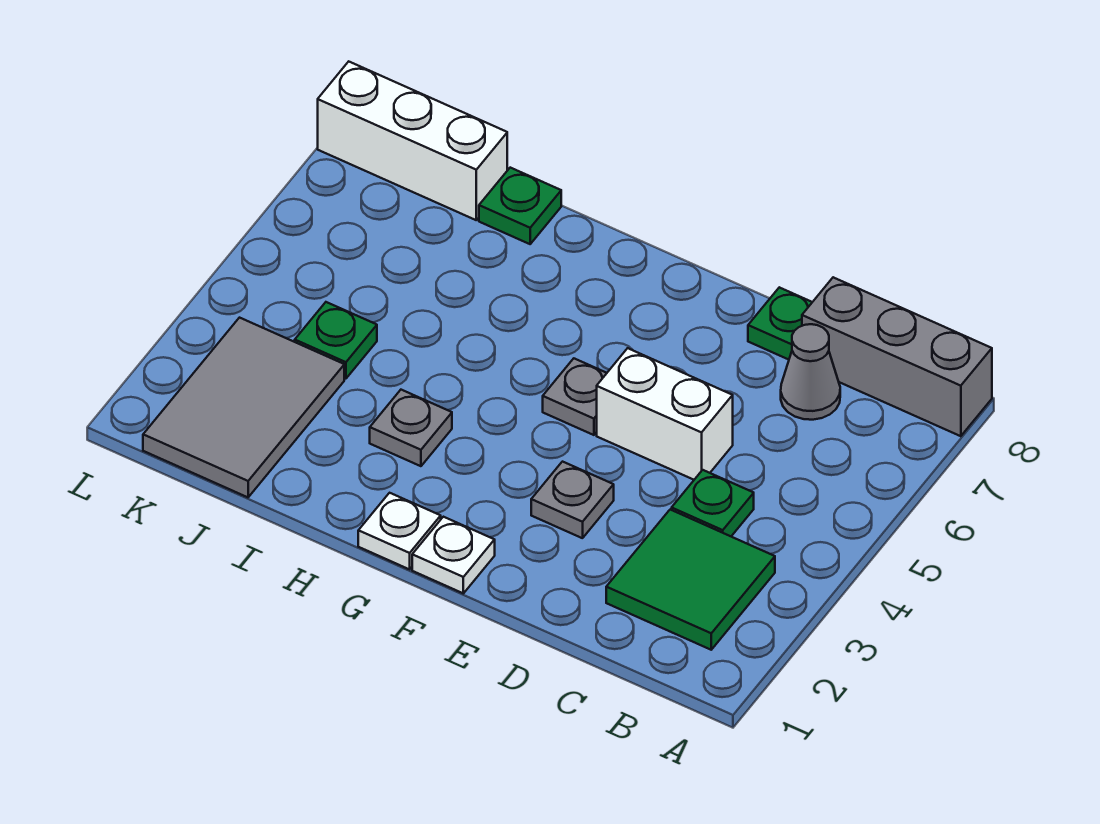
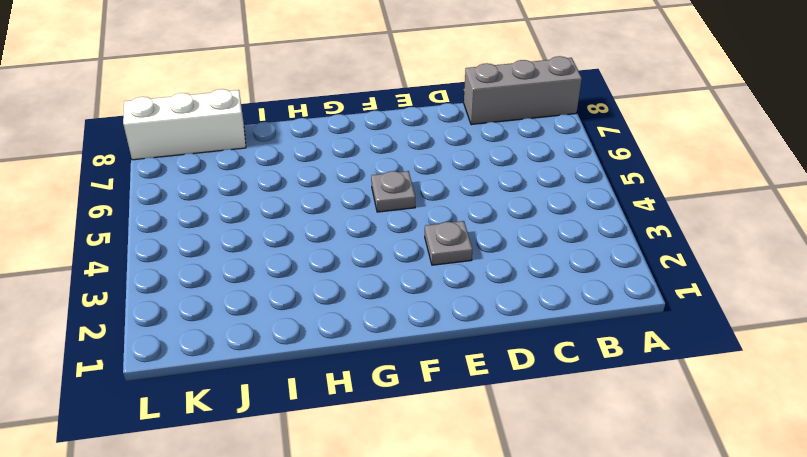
none -> green tile B2:C3 level 1
none -> green plate C4 level 1
none -> grey cone C7 level 1

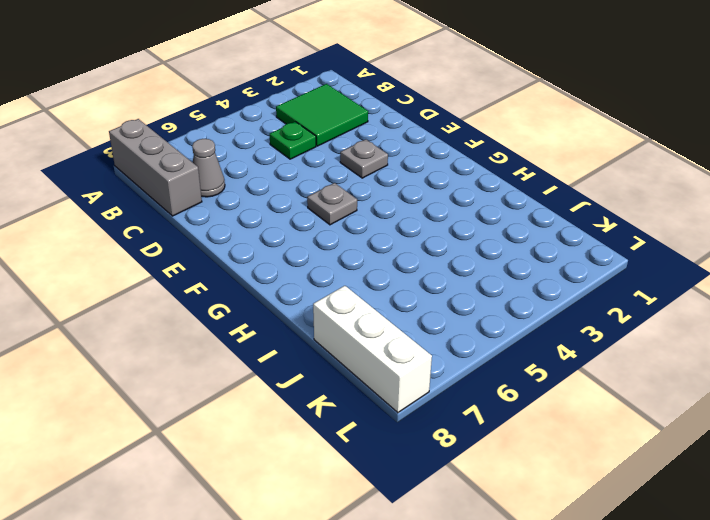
none -> white brick D5:E5 level 1
none -> green plate D8 level 1
none -> white plate F1 level 1

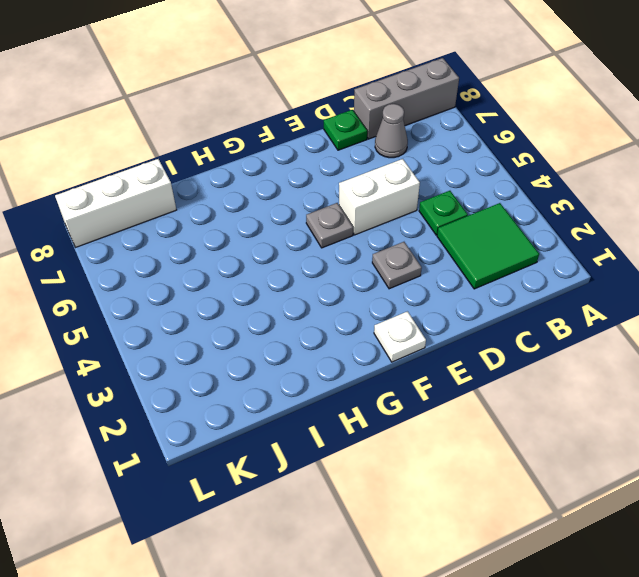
none -> white plate G1 level 1
none -> grey plate H3 level 1
none -> green plate I8 level 1

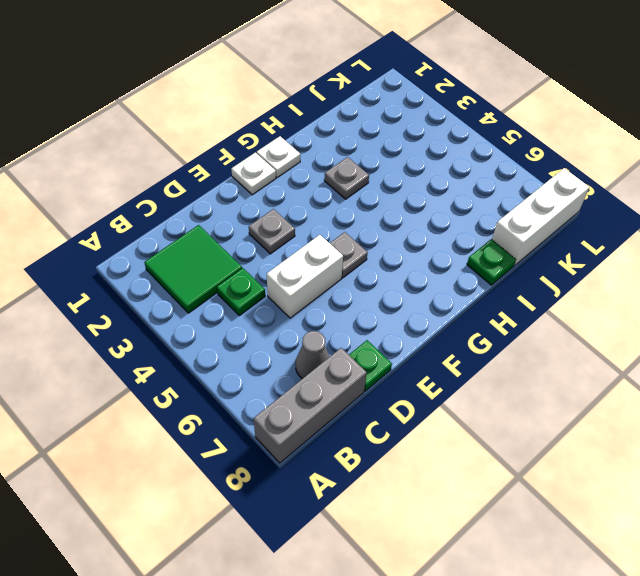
none -> grey tile J1:K3 level 1
none -> green plate J4 level 1

